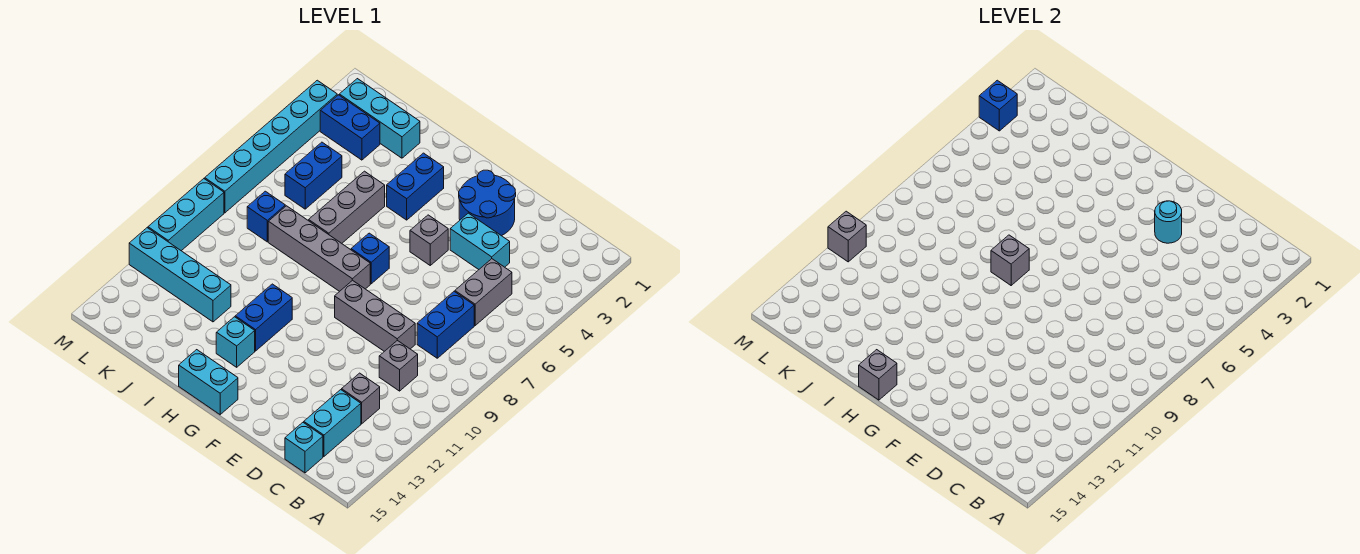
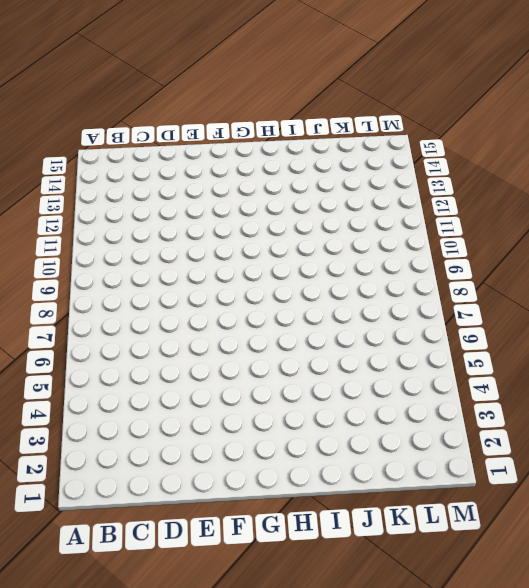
none -> grey brick C5:C6 level 1
none -> blue brick C7:C8 level 1
none -> grey brick C10 level 1

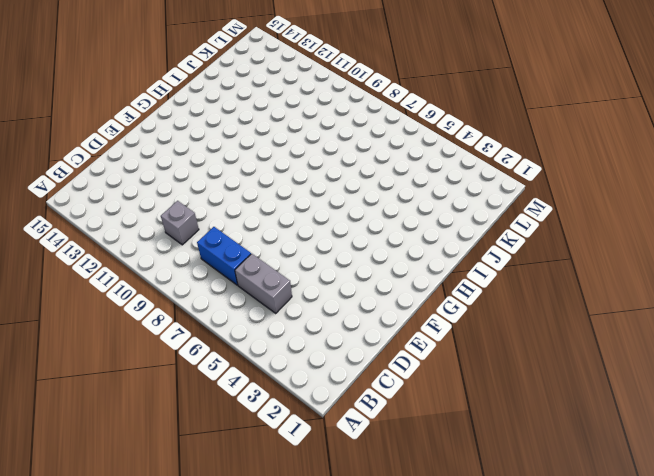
none -> grey brick C12 level 1
none -> cyan brick C13:C14 level 1
none -> cyan brick C15 level 1

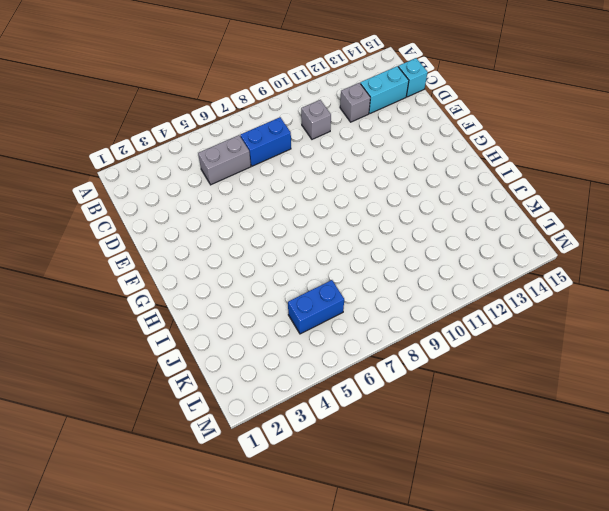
none -> cyan brick D4:E4 level 1
none -> grey brick D9:F9 level 1
none -> blue round brick E2:F3 level 1

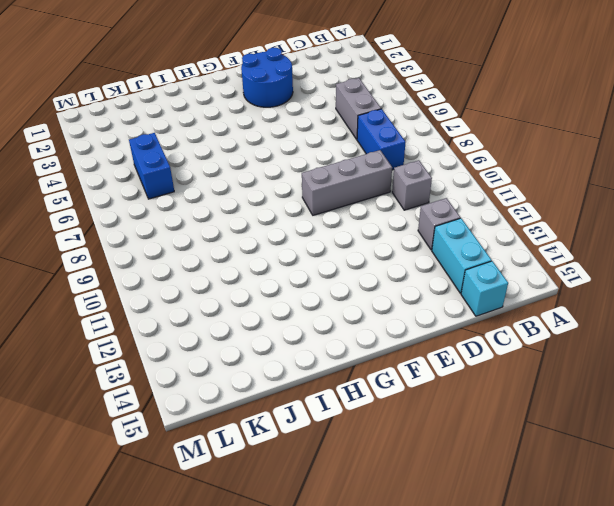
none -> cyan brick D4:E4 level 1
none -> grey brick F5 level 1
none -> blue brick G7 level 1

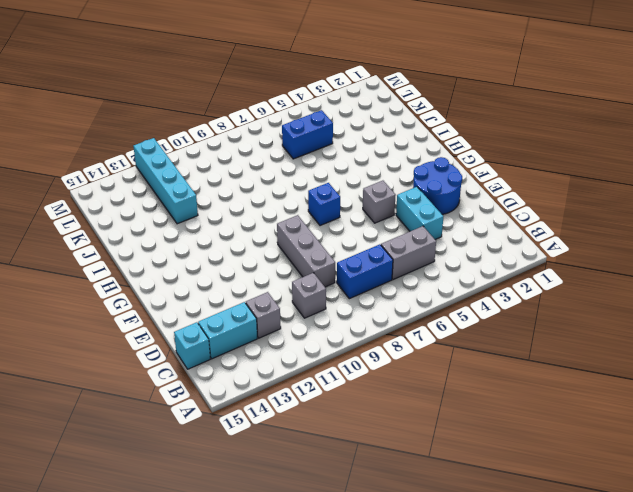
none -> grey brick G8:J8 level 1
none -> cyan brick G15:H15 level 1
none -> blue brick H3:H4 level 1

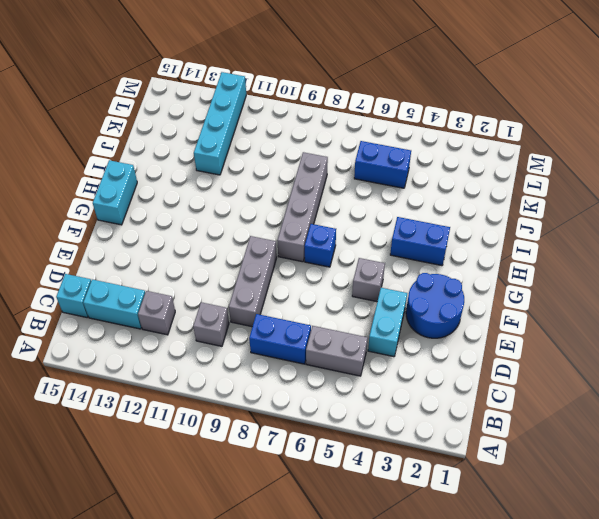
none -> blue brick H11:H12 level 1
none -> cyan brick H13 level 1
none -> grey brick I5:I7 level 1

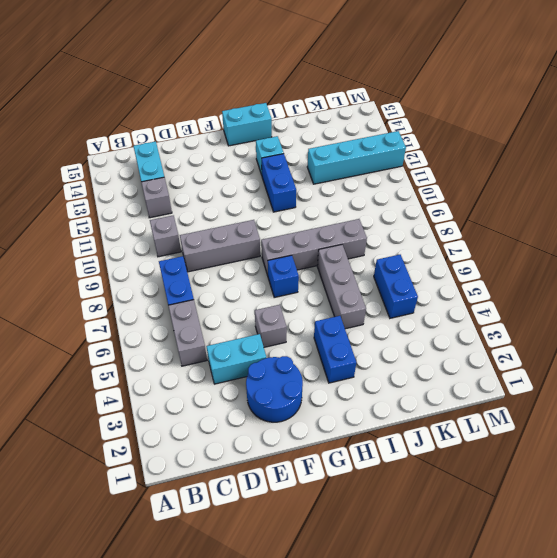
none -> cyan brick C15 level 1
none -> cyan brick J2:L2 level 1
none -> blue brick K3:L3 level 1

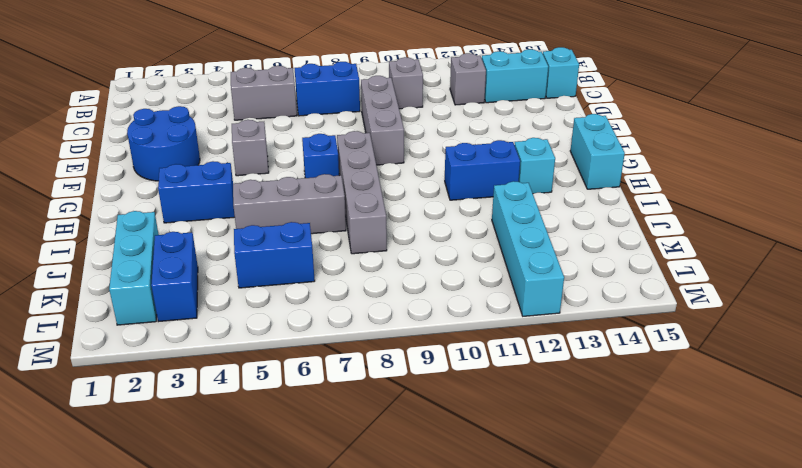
none -> cyan brick D4:E4 level 1
none -> blue brick K8 level 1
none -> cyan brick M3:M8 level 1

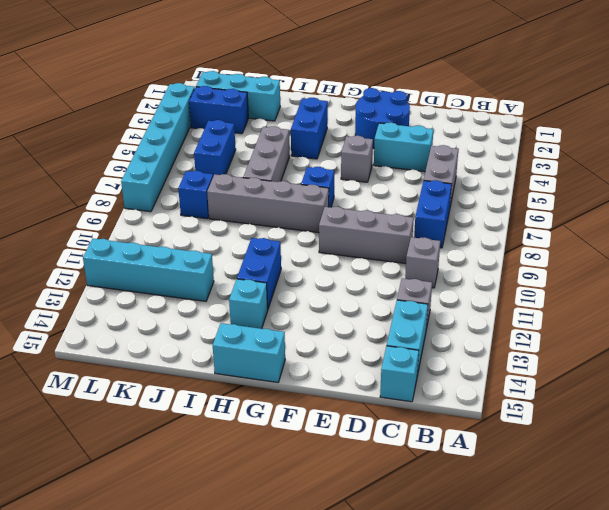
none -> cyan brick M9:M11 level 1
none -> cyan round brick E3 level 2
none -> grey brick H8 level 2

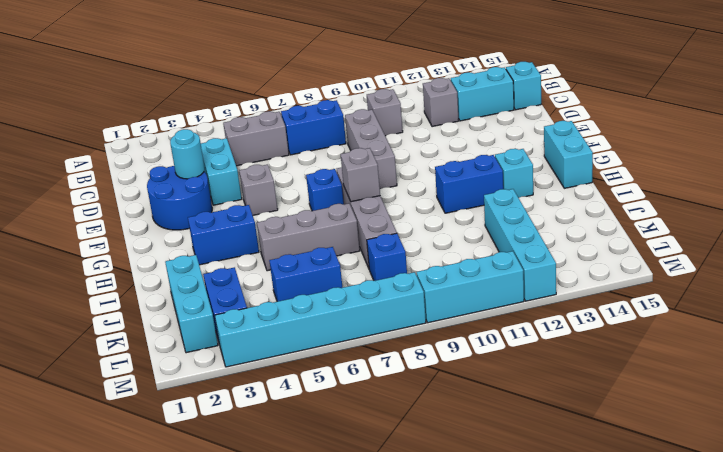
none -> grey brick H15 level 2
none -> blue brick M3 level 2
none -> grey brick M11 level 2

